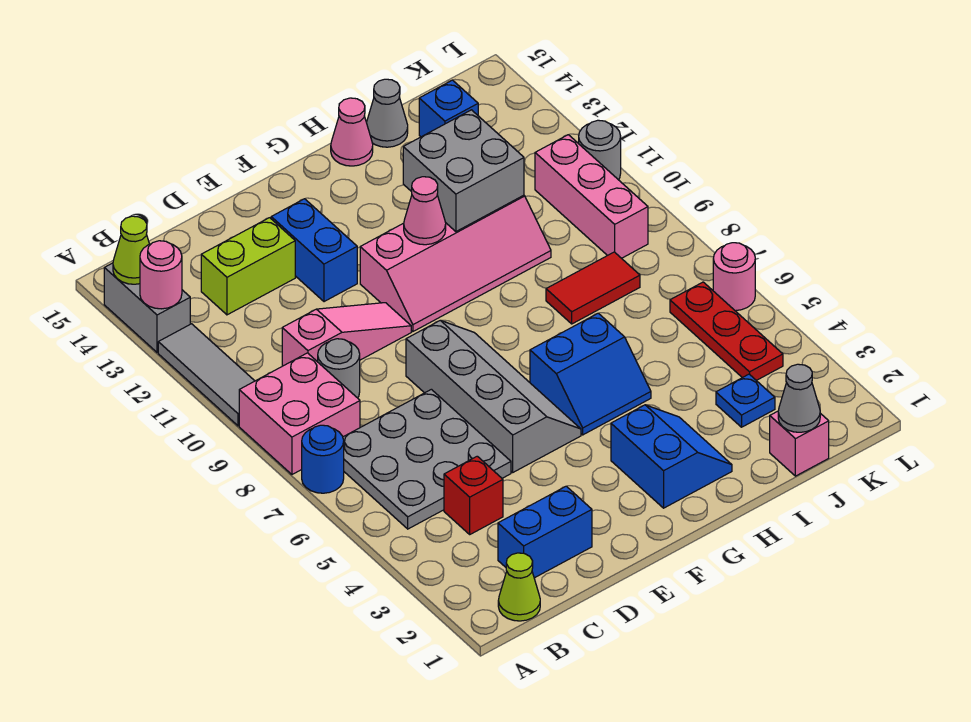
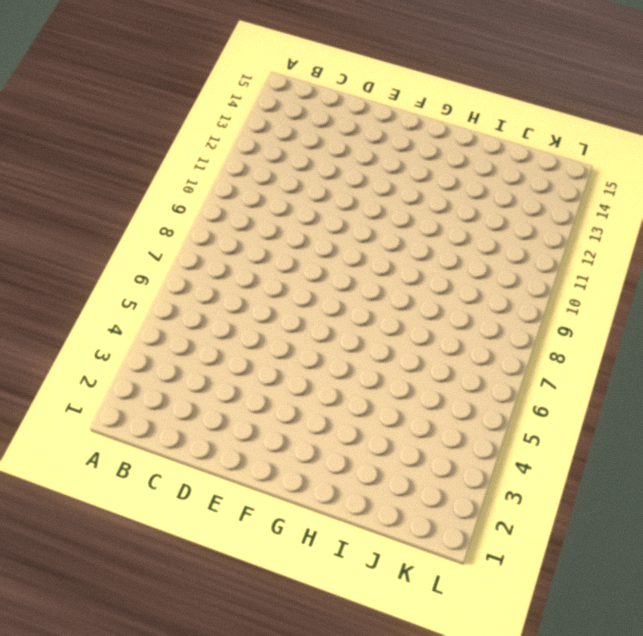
none -> blue round brick A7 level 1
none -> pink brick A8:B9 level 1
none -> grey tile A10:A12 level 1
none -> grey brick A13:A14 level 1

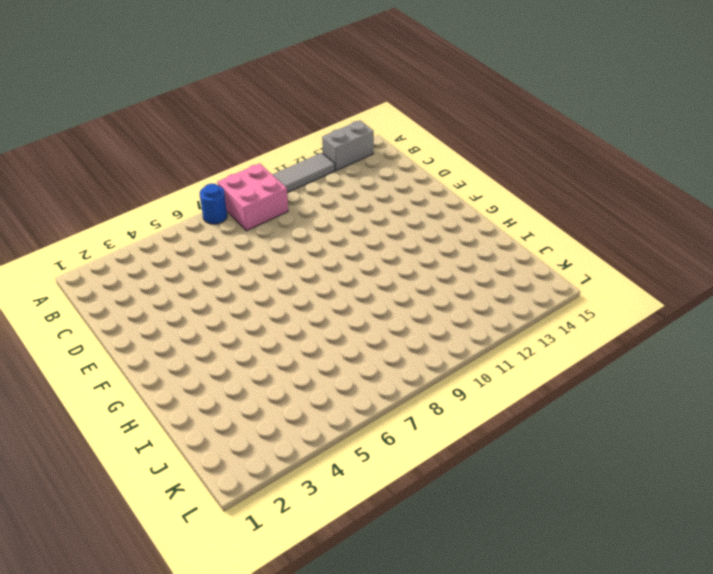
none -> lime cone B1 level 1
none -> grey plate B5:D7 level 1
none -> blue brick C2:D2 level 1
none -> red brick C4 level 1

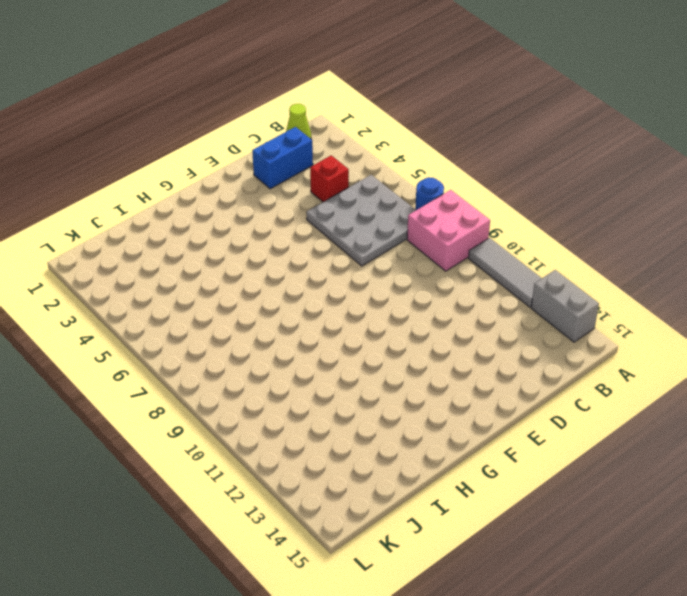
none -> grey round brick C9 level 1
none -> pink slope C10:E10 level 1 top C
none -> lime brick C13:D13 level 1
none -> grey slope E5:F8 level 1 top E

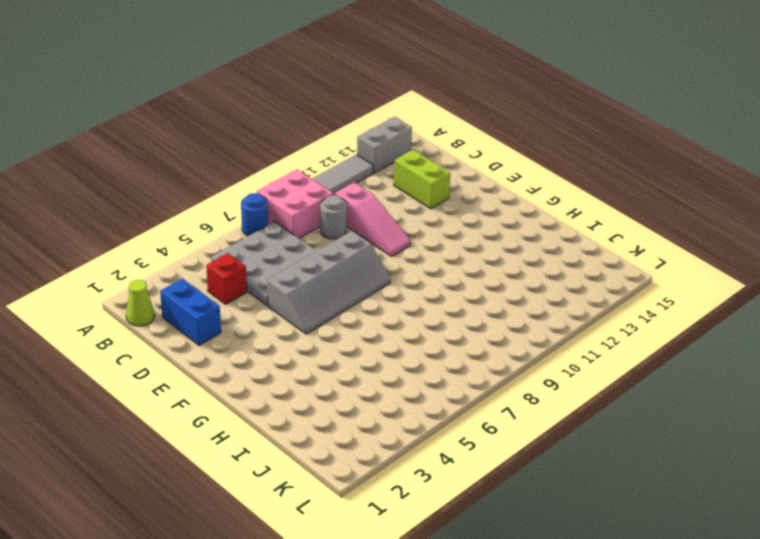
none -> blue brick E12:E13 level 1
none -> pink slope F10:I11 level 1 top 11
none -> blue slope G2:H3 level 1 top G
none -> blue slope G5:H6 level 1 top 6

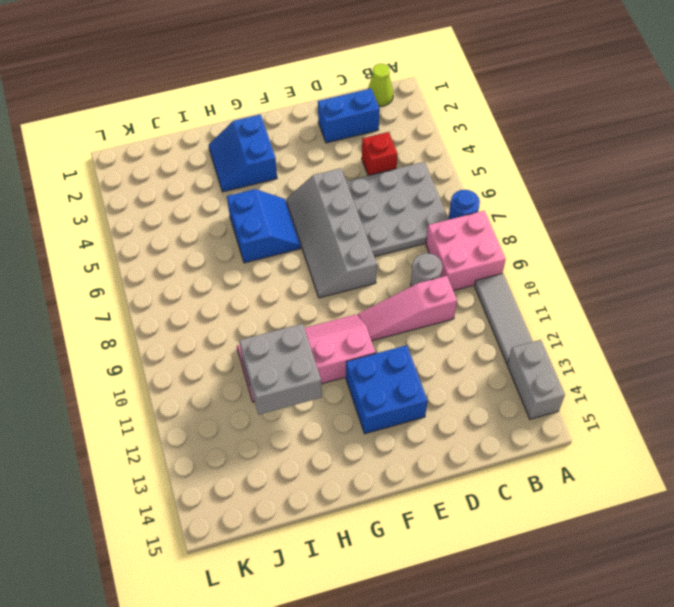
blue brick E12:F13 level 1 -> blue brick E12:E13 level 1
blue slope G5:H6 level 1 top H -> blue slope G5:H6 level 1 top 6
none -> lime brick C13:D13 level 1
none -> pink cone H15 level 1
none -> red tile I8:J8 level 1
none -> grey cone I15 level 1

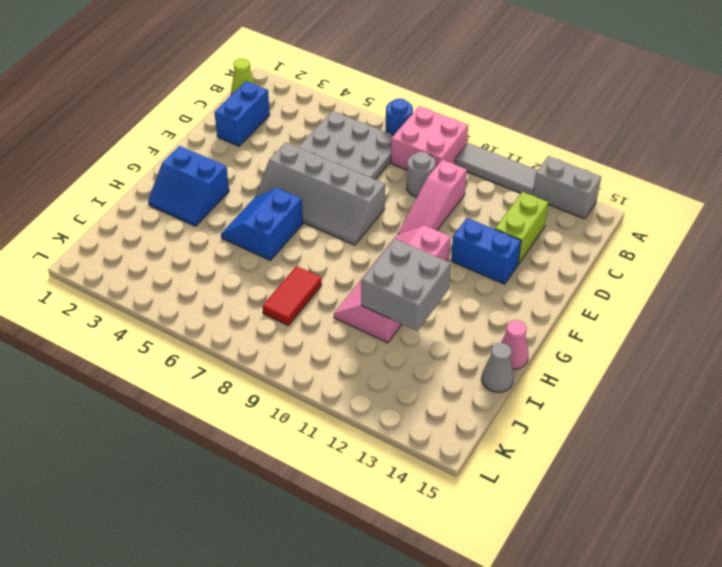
none -> red brick C4 level 1
none -> pink brick J1 level 1
none -> blue plate J3 level 1
none -> blue brick J14 level 1

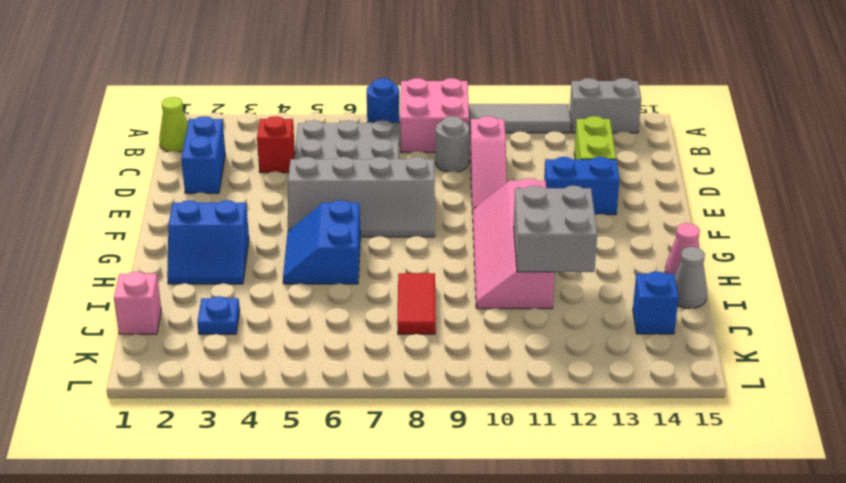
none -> red plate K4:K6 level 1
none -> pink brick K9:K11 level 1
none -> pink round brick L6 level 1
none -> grey round brick L11 level 1

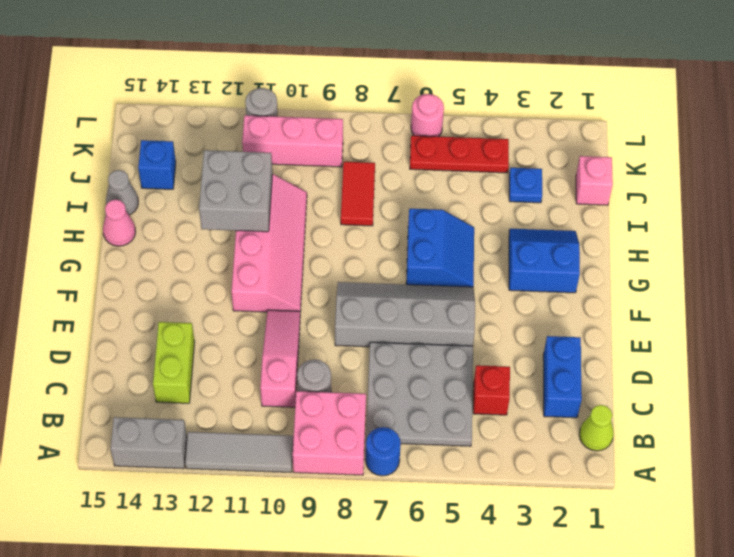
none -> blue brick E12:E13 level 1
none -> pink round brick A13 level 2
none -> lime cone A14 level 2
none -> pink cone G11 level 2

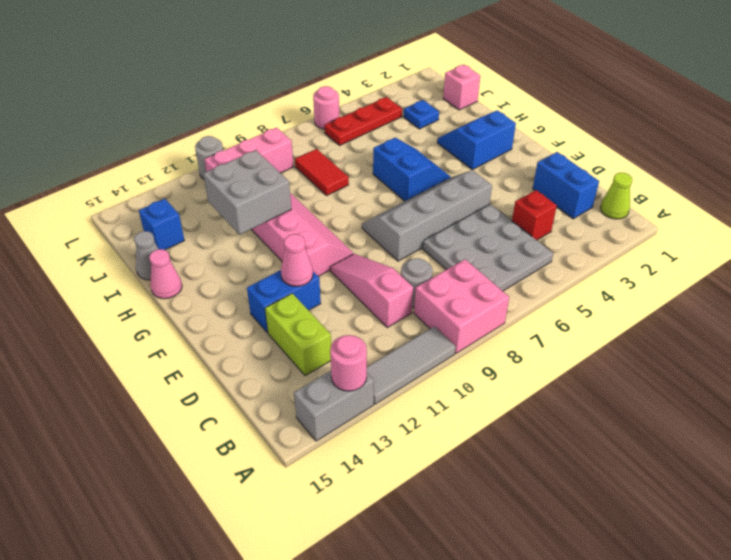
pink cone E12 level 2 -> pink cone G11 level 2
none -> blue round brick A7 level 1
none -> lime cone A14 level 2
none -> grey cone J1 level 2

